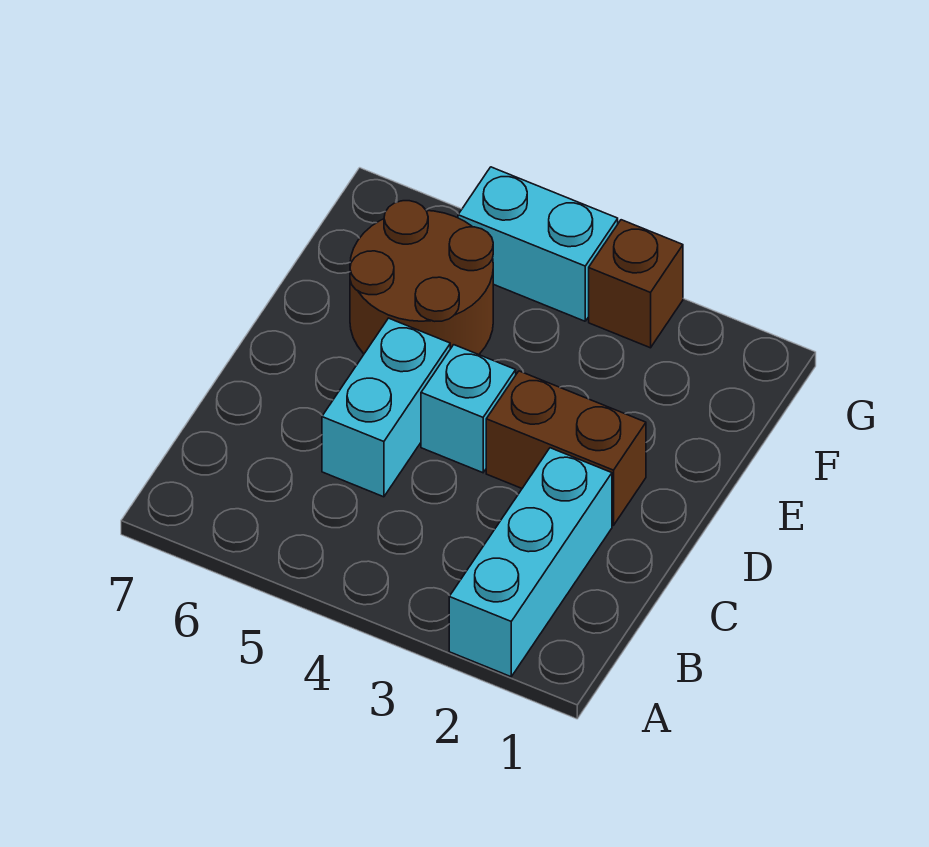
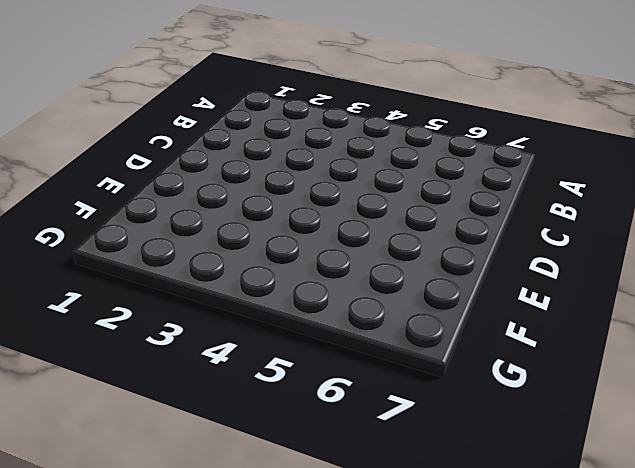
none -> cyan brick A2:C2 level 1
none -> cyan brick C5:D5 level 1

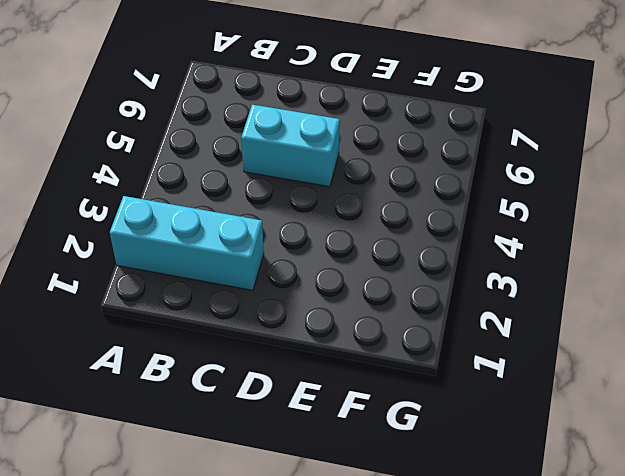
none -> brown brick D2:D3 level 1
none -> cyan brick D4 level 1

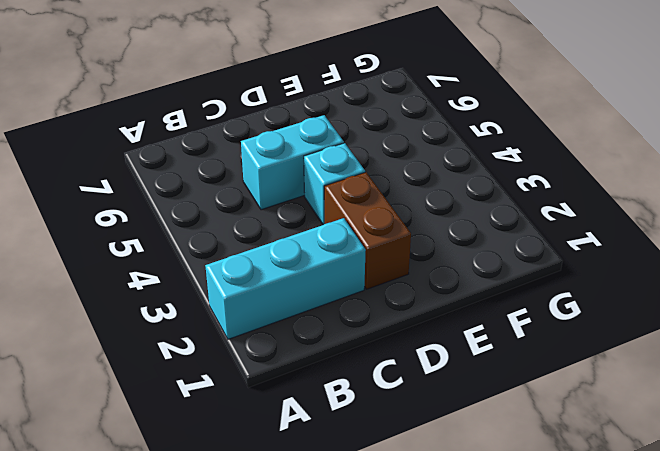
none -> brown round brick E5:F6 level 1
none -> brown brick G3 level 1

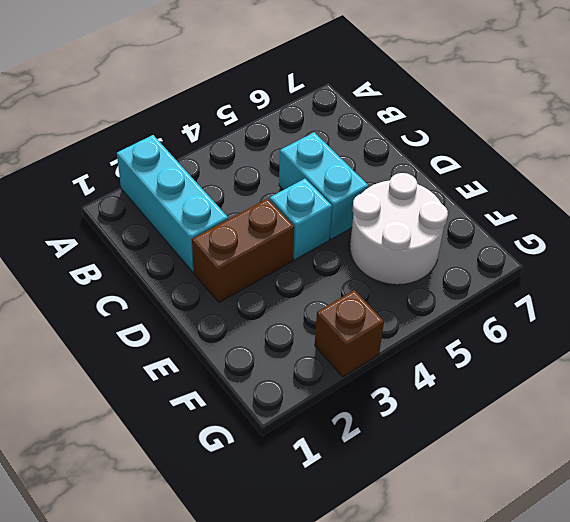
white round brick E5:F6 level 1 -> brown round brick E5:F6 level 1
none -> cyan brick G4:G5 level 1

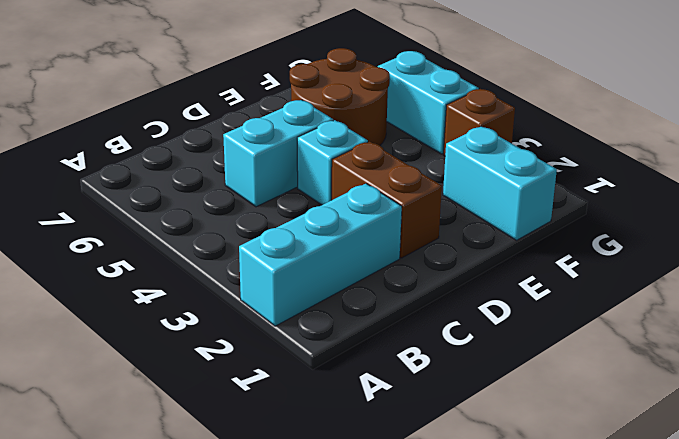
cyan brick F1:F2 level 1 -> none

